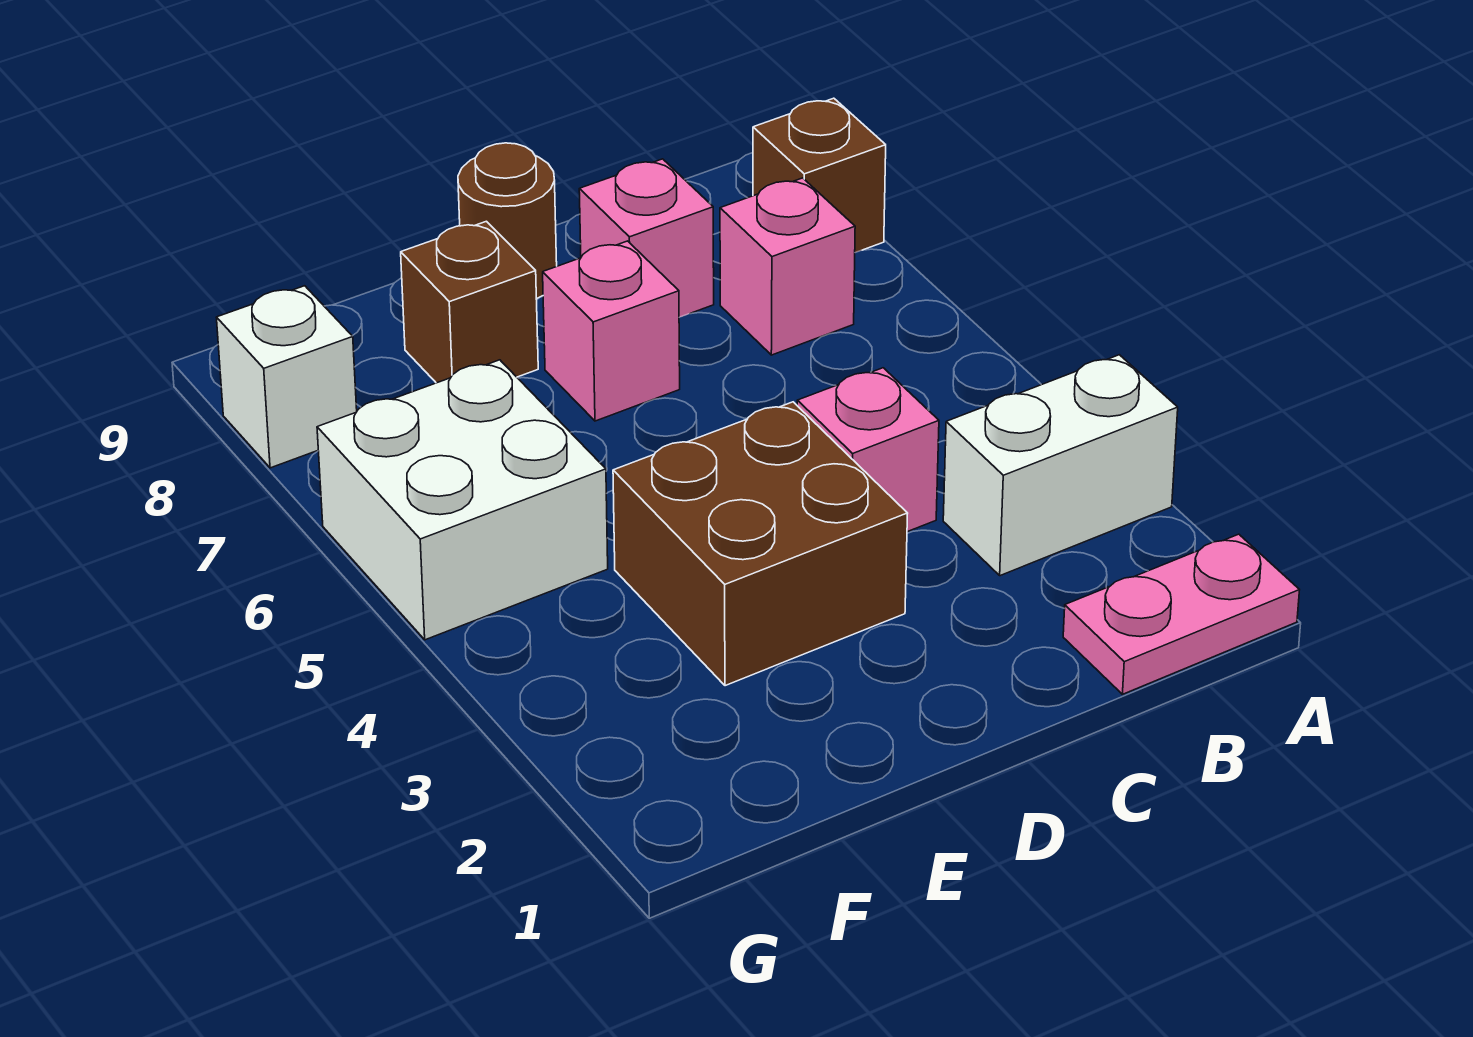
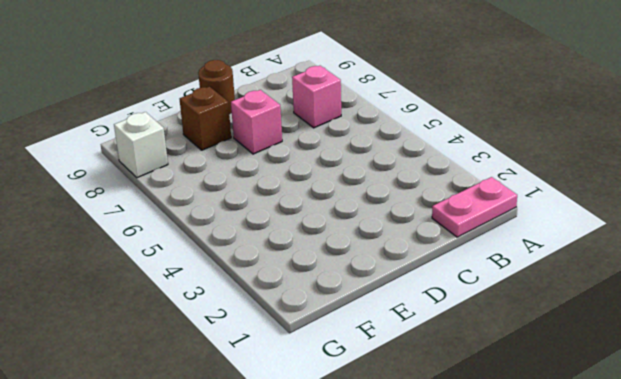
none -> white brick A3:B3 level 1
none -> brown brick A8 level 1
none -> pink brick C4 level 1

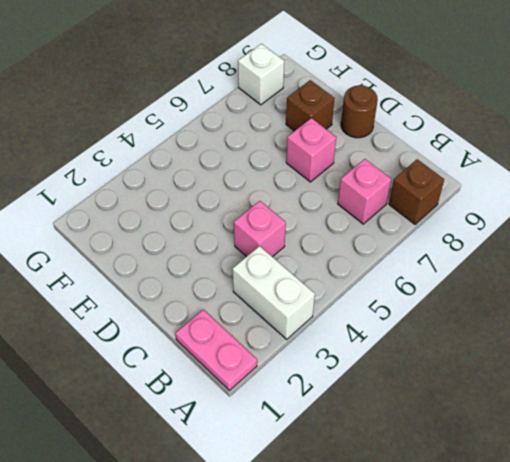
none -> pink brick C8 level 1
none -> brown brick D3:E4 level 1
none -> white brick F5:G6 level 1

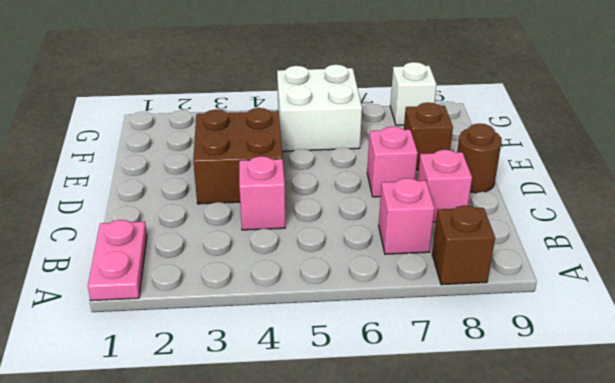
none -> white brick A3:B3 level 1

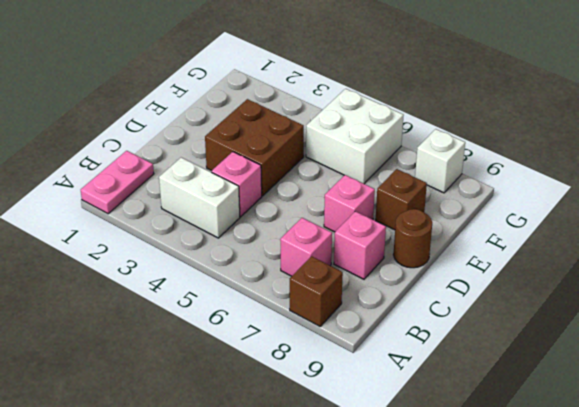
white brick B3:B4 level 1 -> white brick A3:B3 level 1

